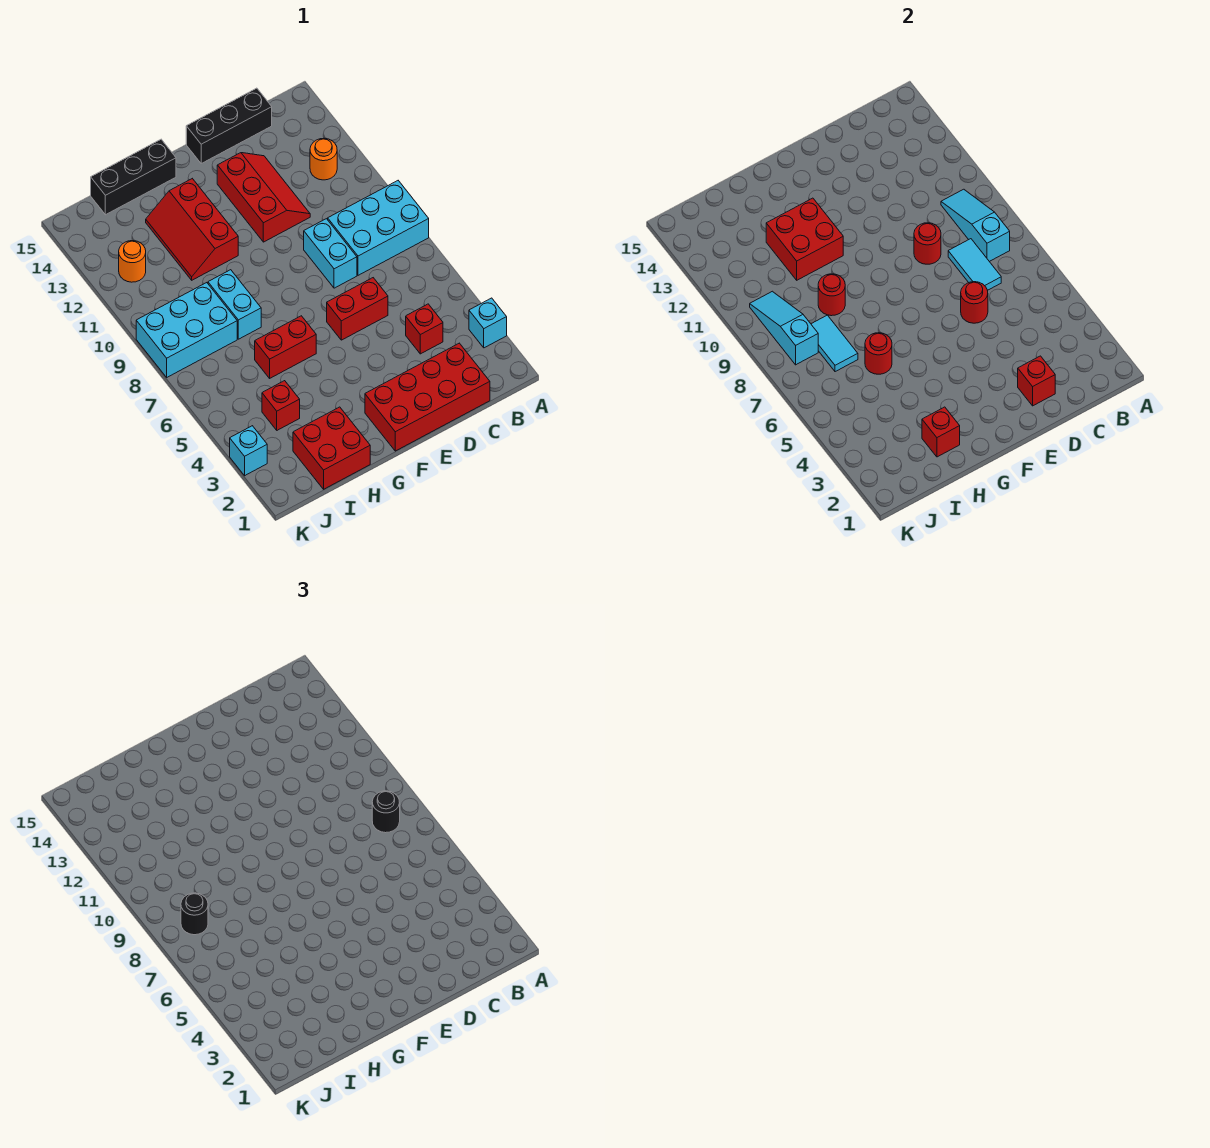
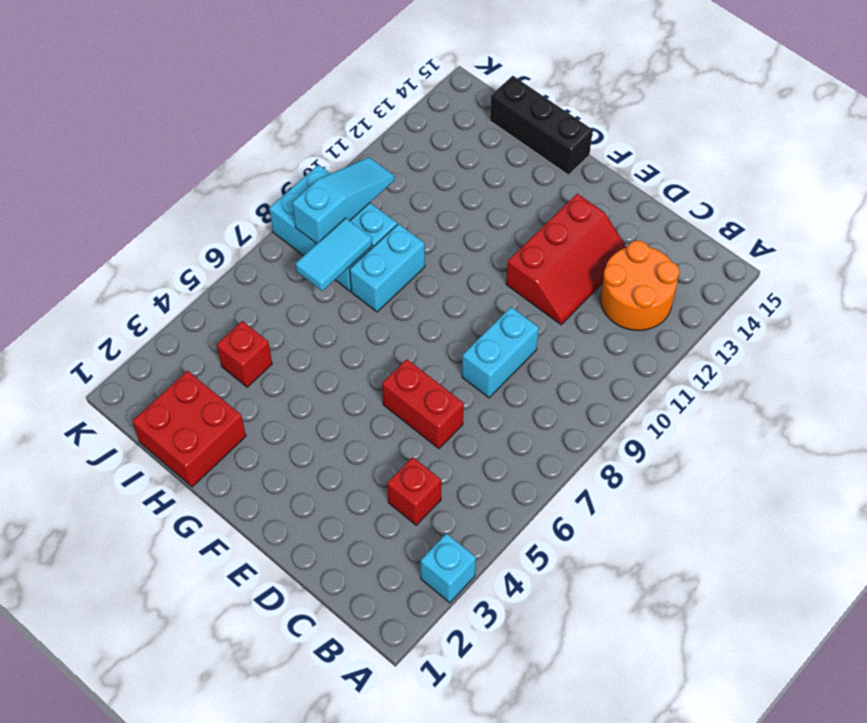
orange round brick B12:C13 level 1 -> orange round brick B12 level 1
none -> cyan brick A8:C9 level 1
none -> red brick C1:F2 level 1
none -> black brick C15:E15 level 1
none -> red brick G6:H6 level 1

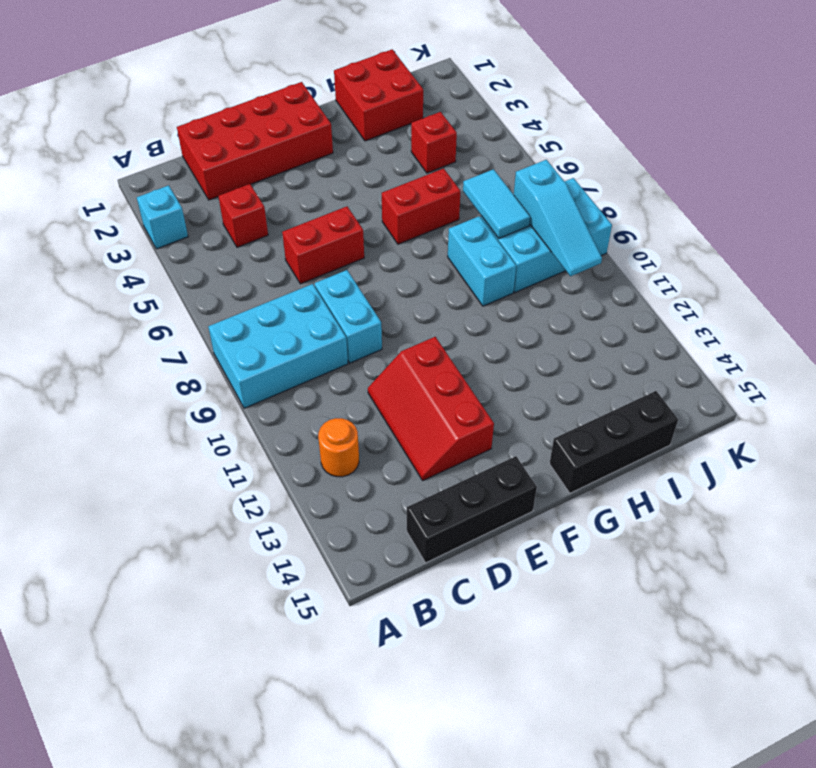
none -> red slope G11:H13 level 1 top G
none -> orange round brick J12 level 1
none -> cyan brick K3 level 1
none -> cyan slope B8:B10 level 2 top 8

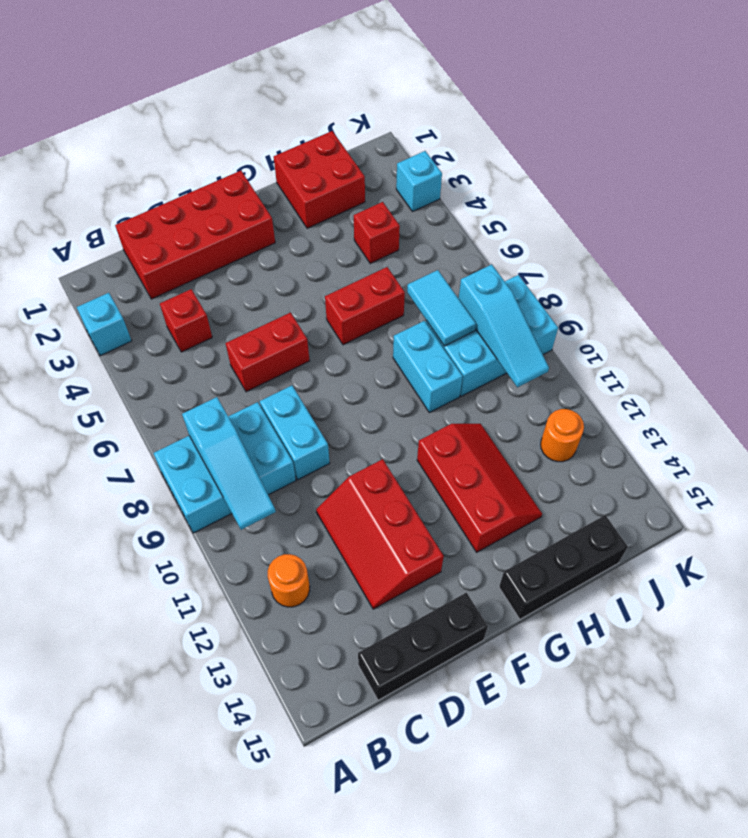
none -> cyan tile C7:C8 level 2
none -> red brick D2 level 2
none -> red round brick D6 level 2
none -> red round brick D9 level 2

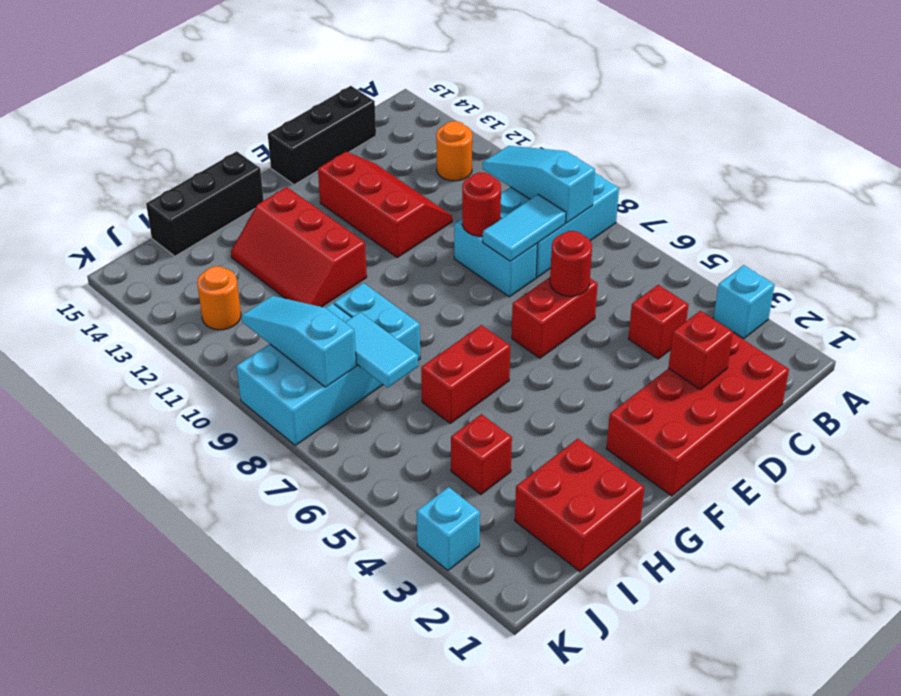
cyan tile C8:D8 level 2 -> cyan tile C7:C8 level 2
none -> red brick G11:H12 level 2
none -> red brick H2 level 2
none -> red round brick H6 level 2
none -> red round brick H9 level 2

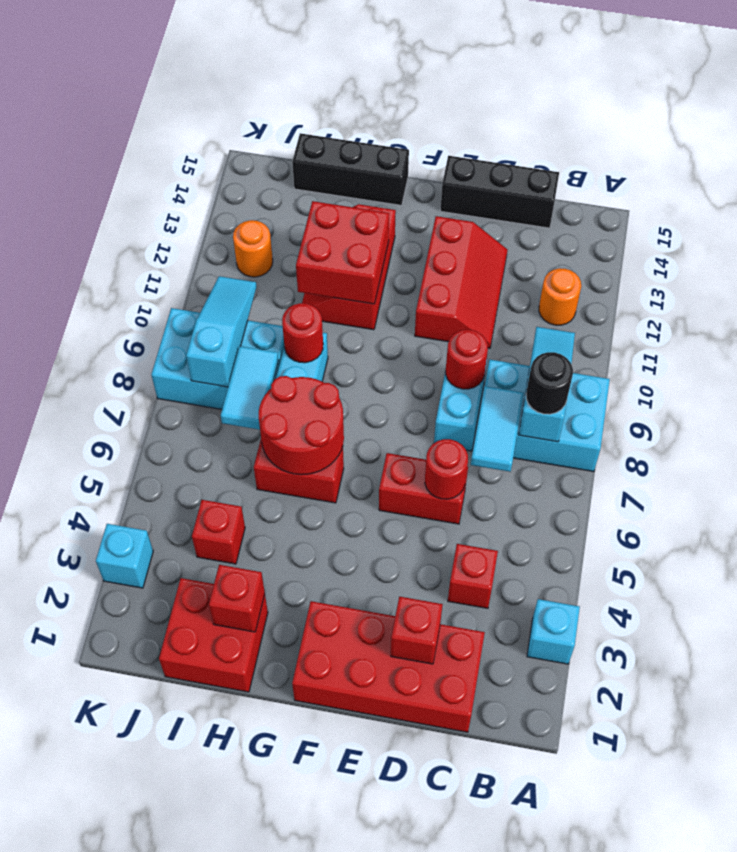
red round brick G6:H7 level 2 -> red round brick H6 level 2
none -> black round brick J8 level 3

